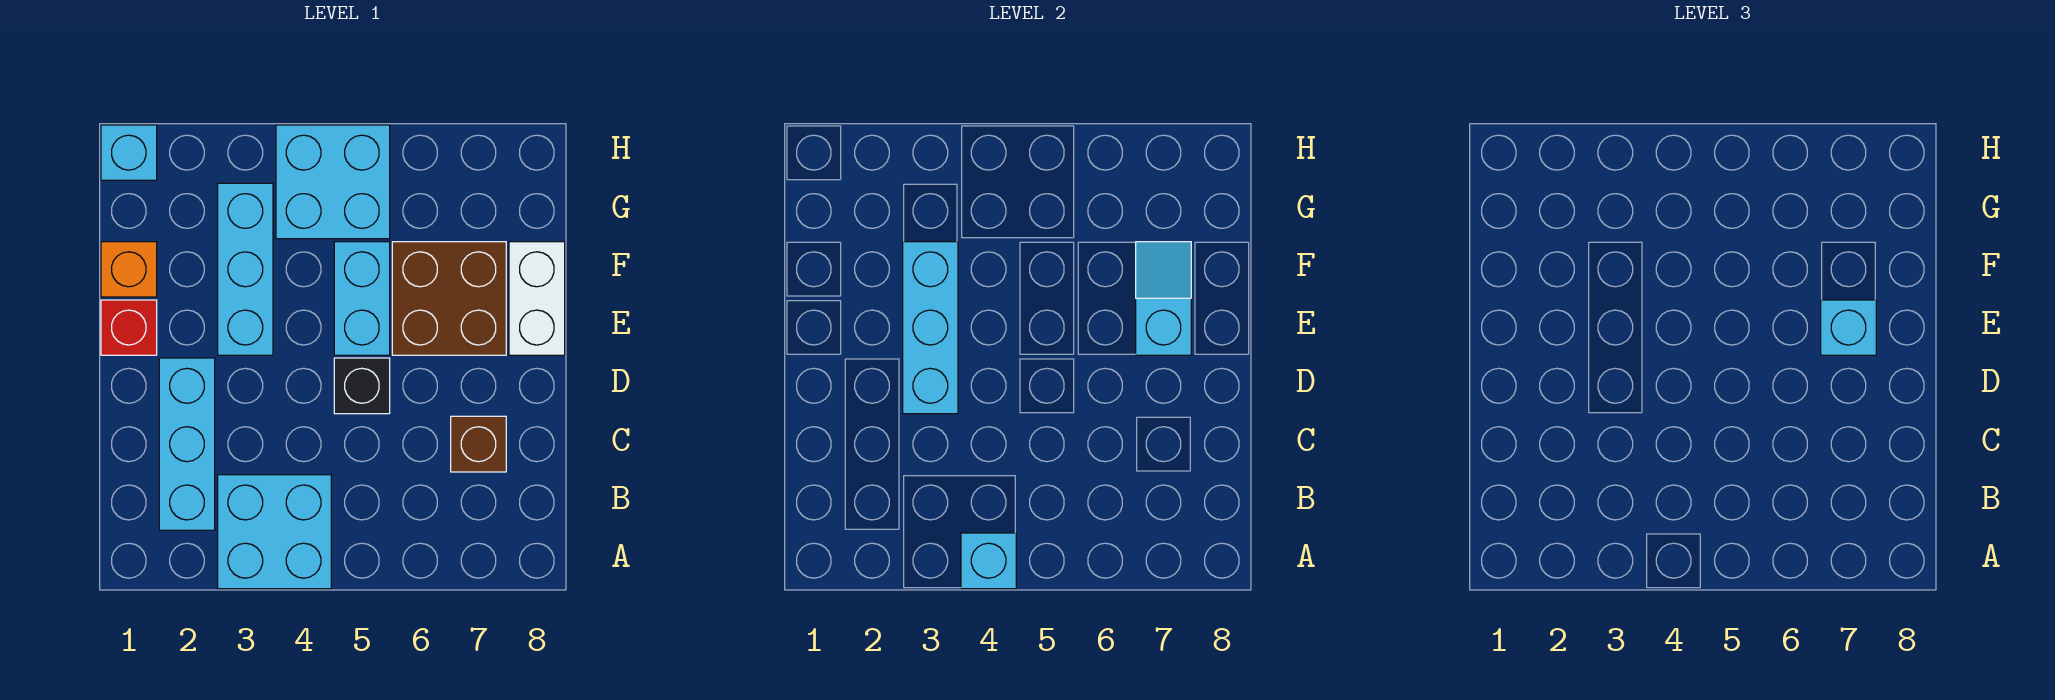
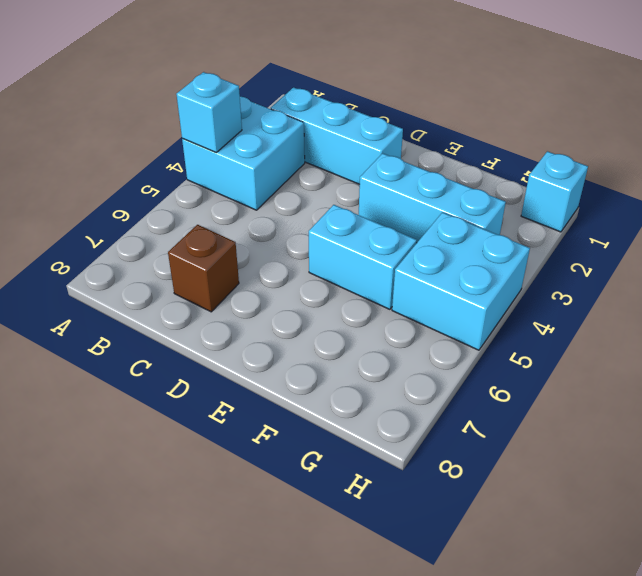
none -> black brick D5 level 1
none -> red brick E1 level 1
none -> brown brick E6:F7 level 1

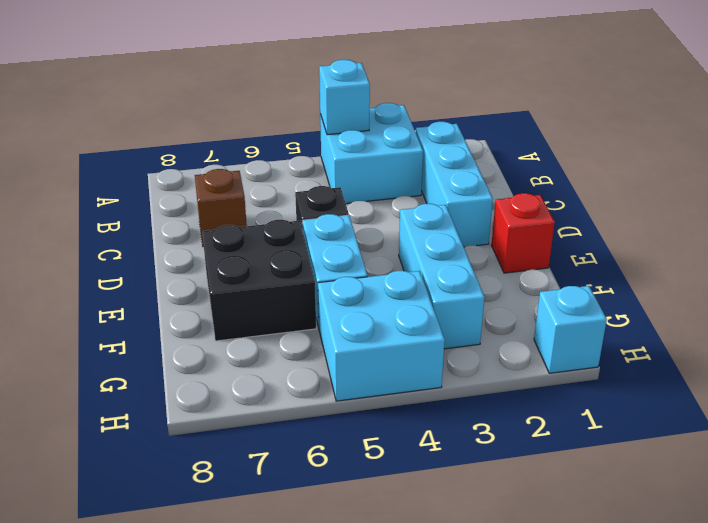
black brick E6:F7 level 1 -> brown brick E6:F7 level 1
none -> white brick E8:F8 level 1
none -> orange brick F1 level 1
none -> cyan brick D3:F3 level 2

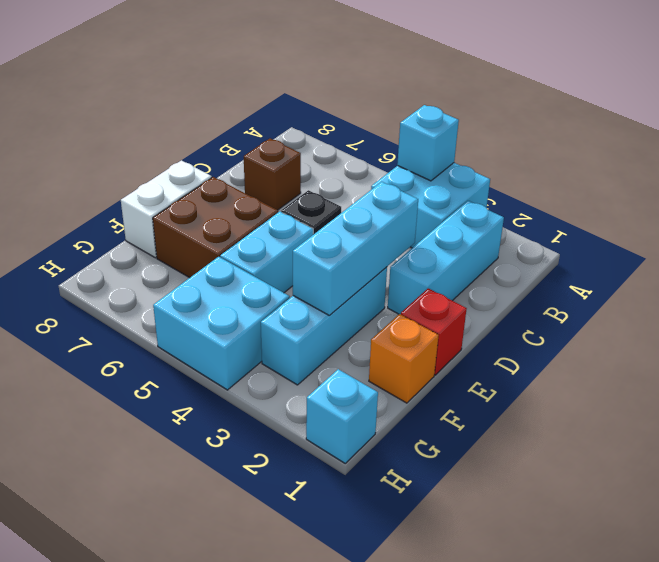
none -> cyan slope E7:F7 level 2 top E
none -> cyan brick E7 level 3

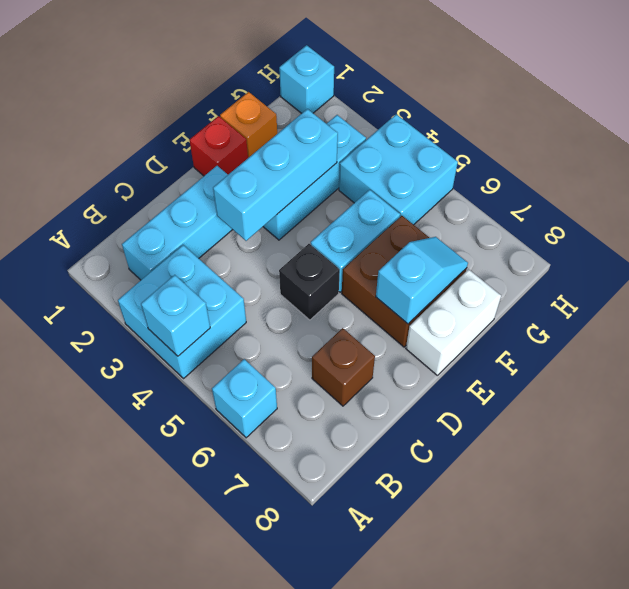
cyan brick A6 level 1 -> cyan brick E7 level 3

